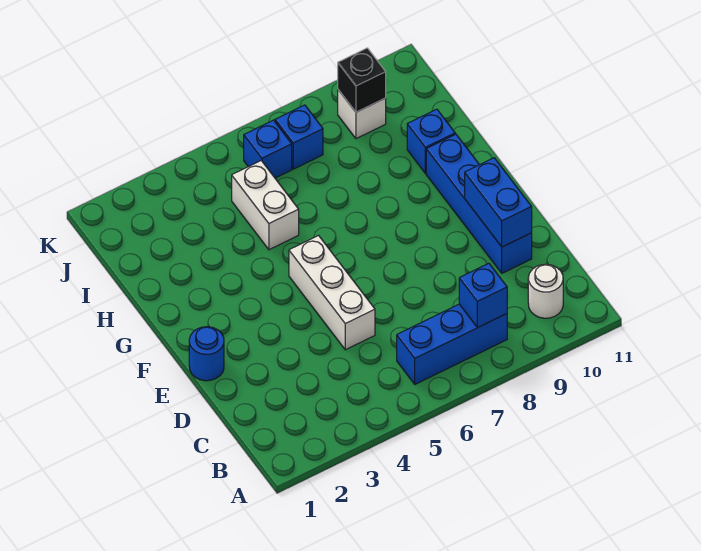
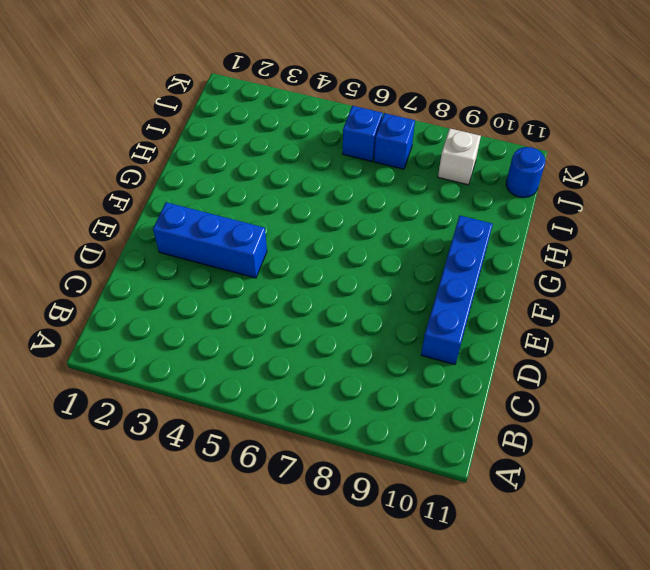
blue brick E2:E4 level 1 -> blue brick B6:B8 level 1
blue round brick J11 level 1 -> blue round brick E1 level 1
none -> white round brick B10 level 1
none -> white brick D5:F5 level 1
none -> white brick H5:I5 level 1

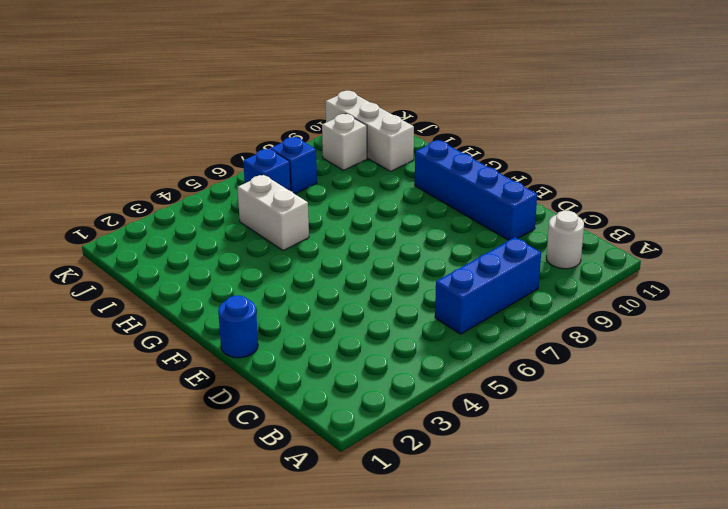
white brick I10:K10 level 1 -> white brick D5:F5 level 1
none -> blue brick H10 level 1
none -> blue brick B8 level 2
none -> blue brick D10:E10 level 2

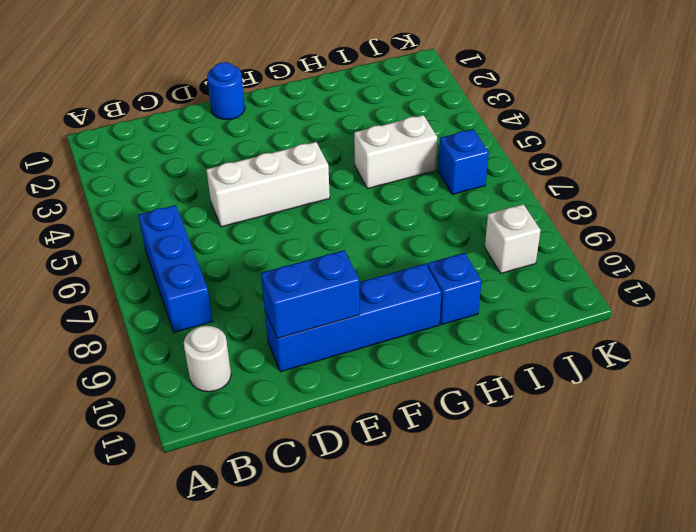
none -> blue brick J7 level 1
none -> blue brick B8 level 2
none -> black brick J9 level 2

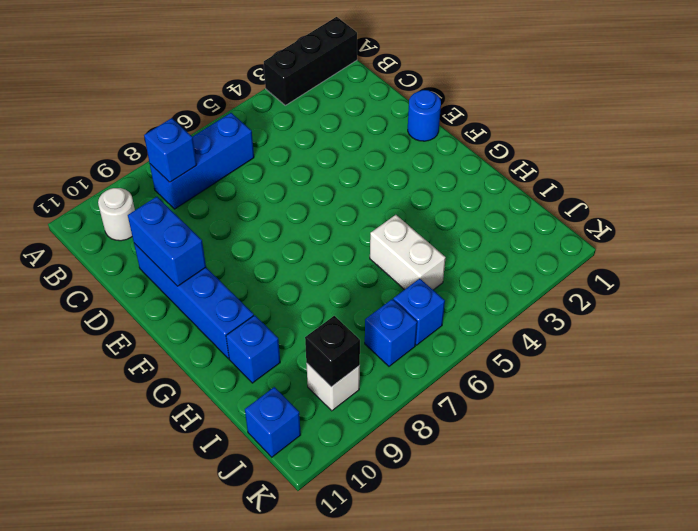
black brick A1:A3 level 1 -> none
blue brick J11 level 1 -> none
none -> white brick D5:F5 level 1

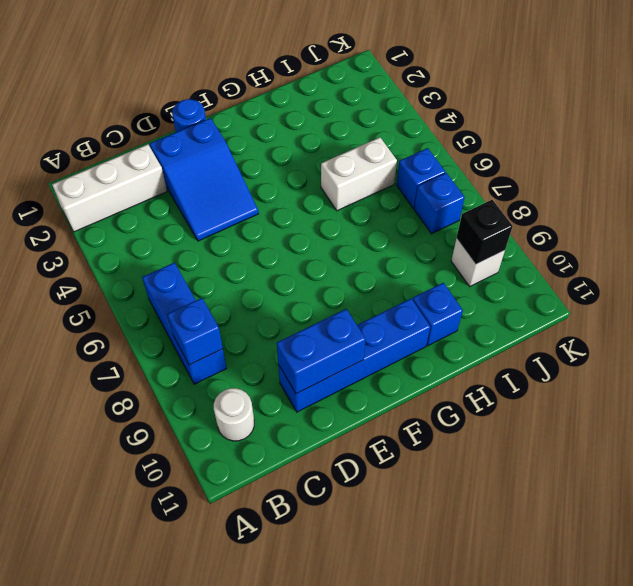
white brick A2:C2 level 1 -> white brick D5:F5 level 1
blue slope D2:E4 level 1 top 2 -> none

